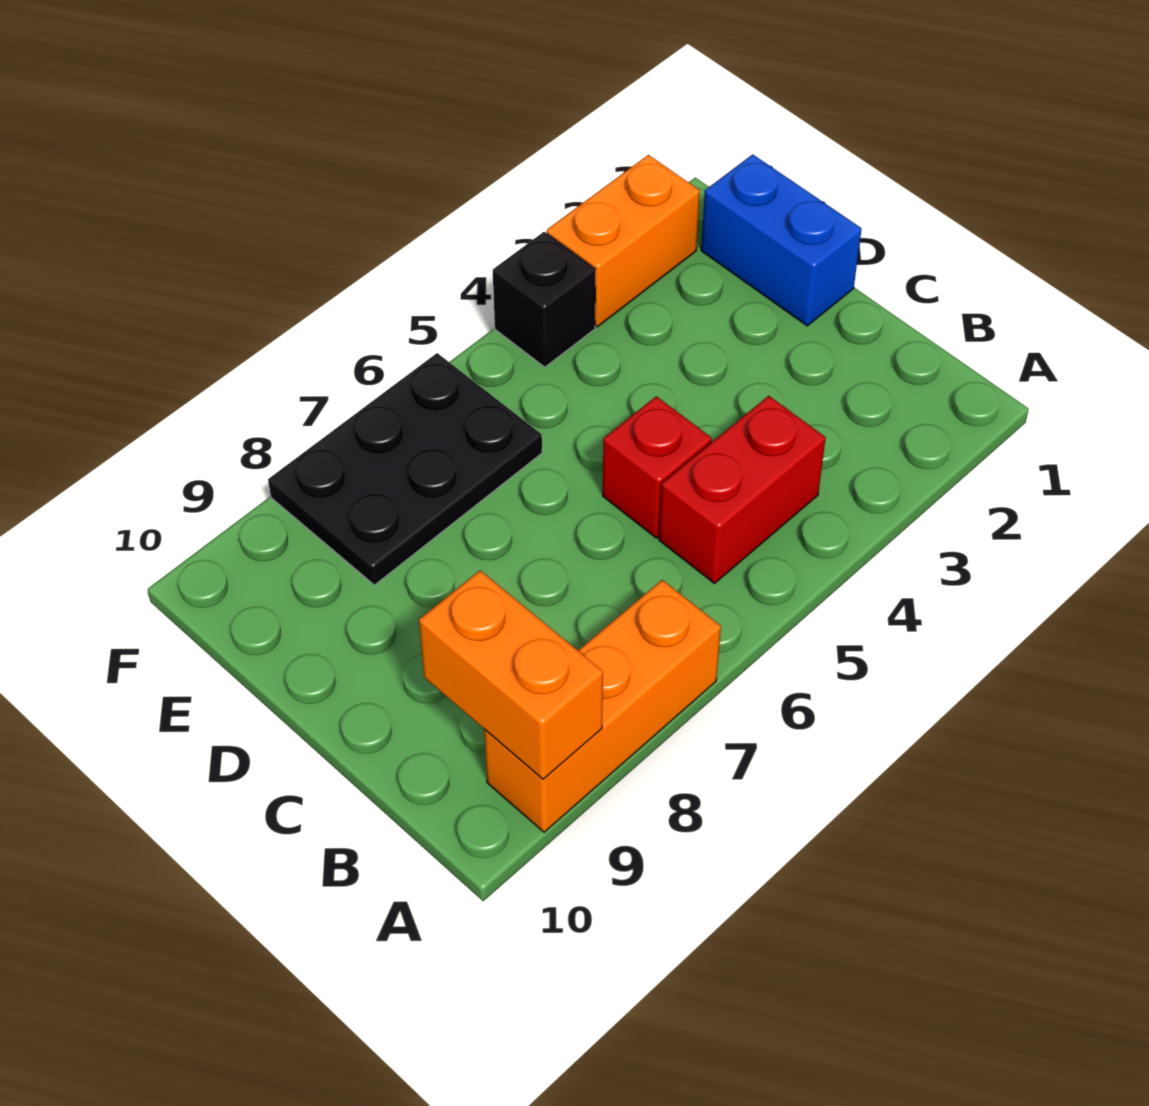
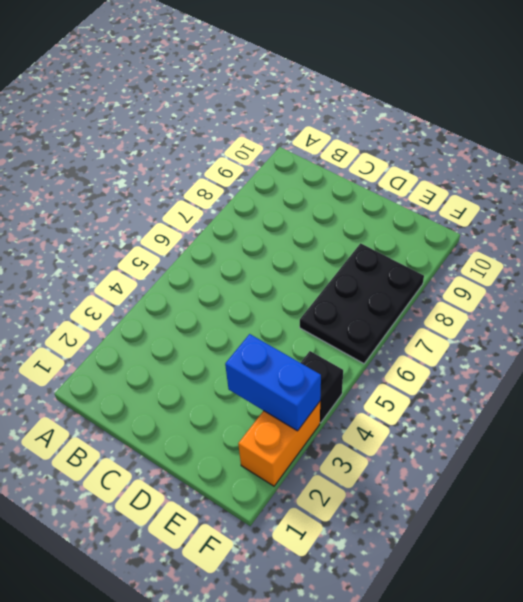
blue brick E3:F3 level 2 -> blue brick D1:E1 level 1
none -> orange brick A7:A9 level 1
none -> red brick B4:B5 level 1

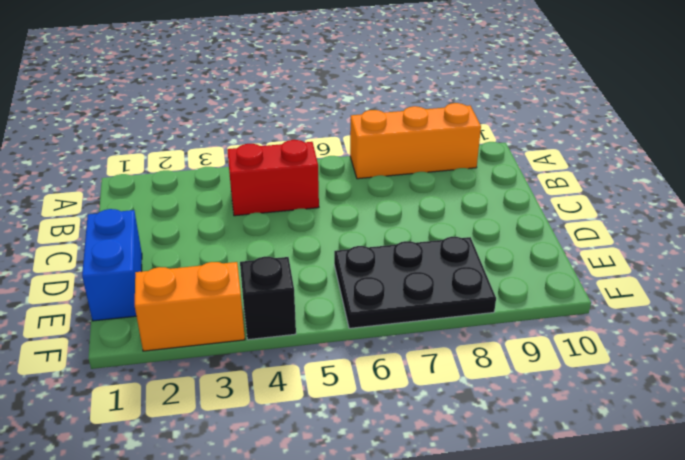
none -> red brick C5 level 1
none -> orange brick A9:B9 level 2

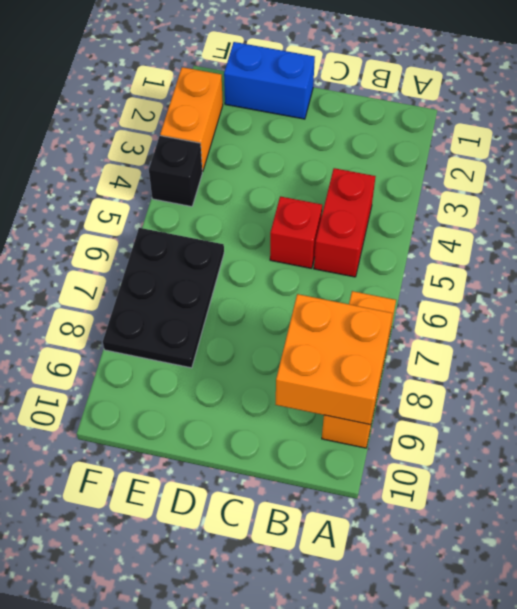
orange brick A8:B9 level 2 -> orange brick A9:B9 level 2

